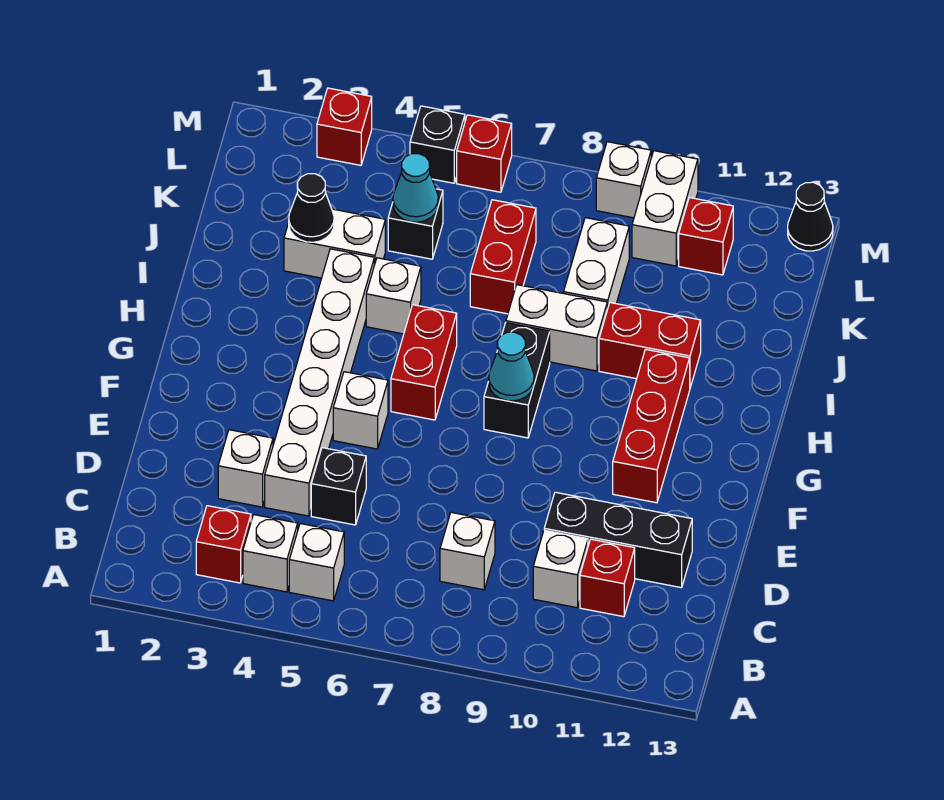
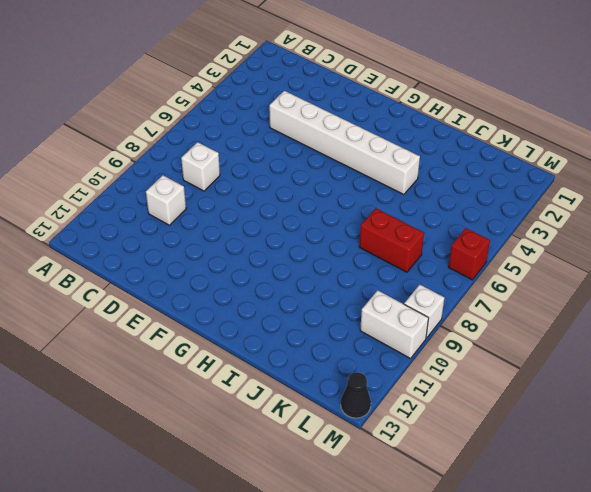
none -> red brick B3 level 1
none -> white brick B4 level 1
none -> white brick B5 level 1
none -> red brick C11 level 1

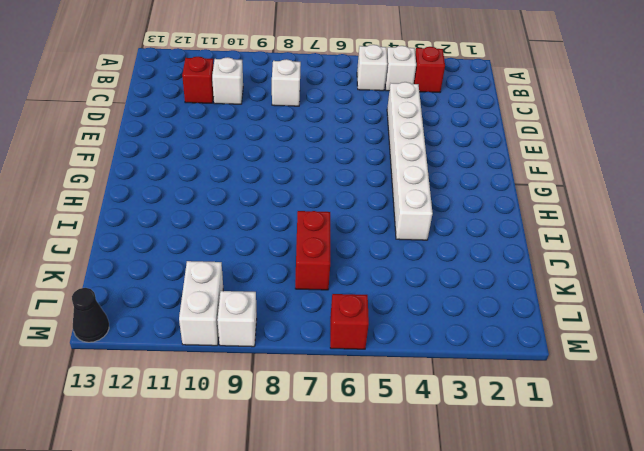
none -> white brick D3 level 1
none -> black brick D5 level 1
none -> black brick D10:D12 level 1
none -> white brick F5 level 1

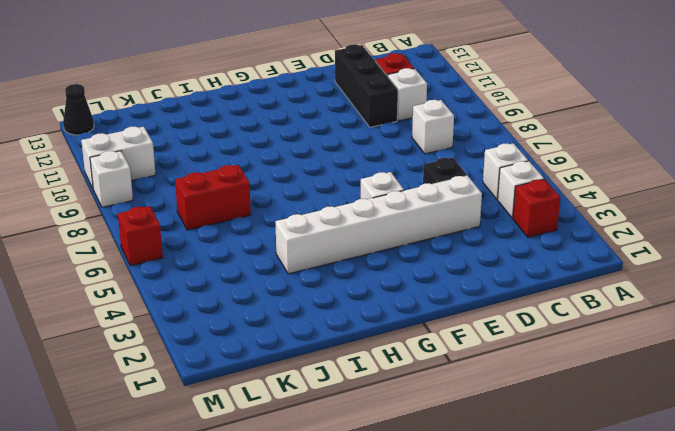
none -> white brick D3 level 1
none -> red brick F11:H11 level 1
none -> red brick G6:H6 level 1
none -> black brick G8:H8 level 1

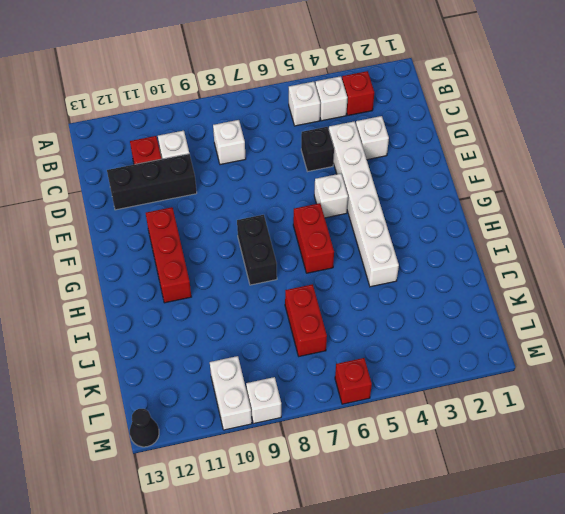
none -> white brick I5 level 1
none -> white brick I8:I9 level 1
none -> red brick I10:I11 level 1
none -> white brick J3:J4 level 1

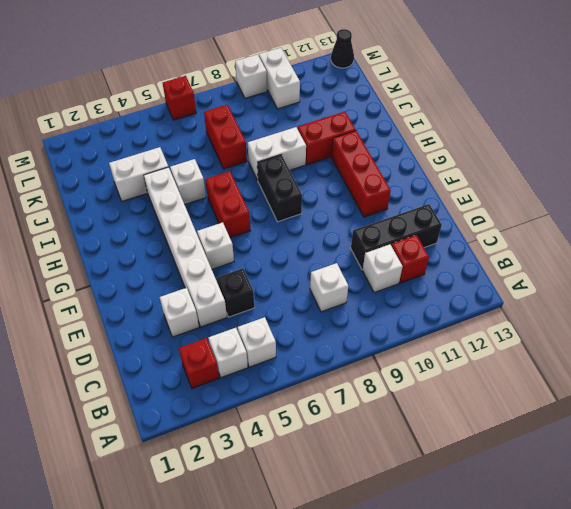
none -> white brick J9:K9 level 1
none -> black brick K5 level 1
none -> red brick L11 level 1
none -> red brick M3 level 1

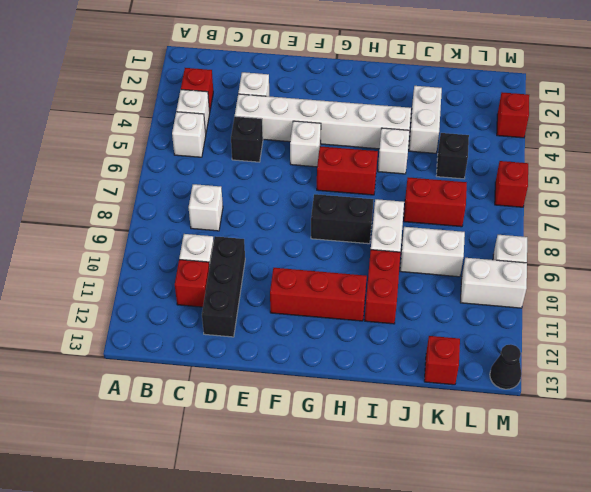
red brick K13 level 1 -> red brick L11 level 1
none -> black brick M5 level 1
none -> cyan cone G8 level 2
none -> black cone J3 level 2
none -> cyan cone K5 level 2

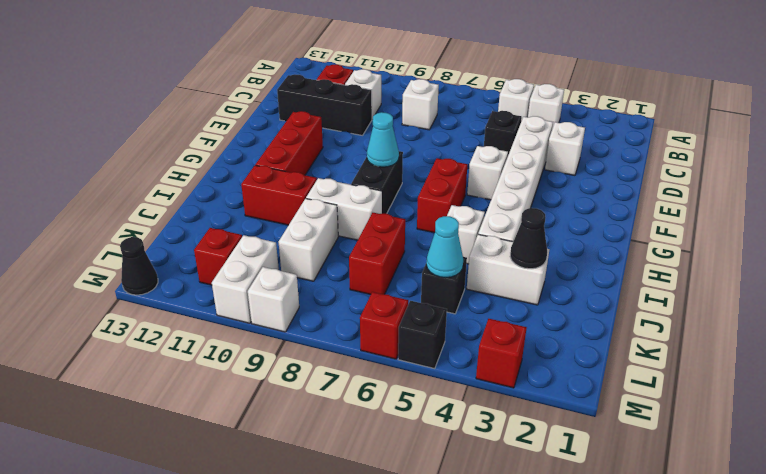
none -> red brick B3 level 1

